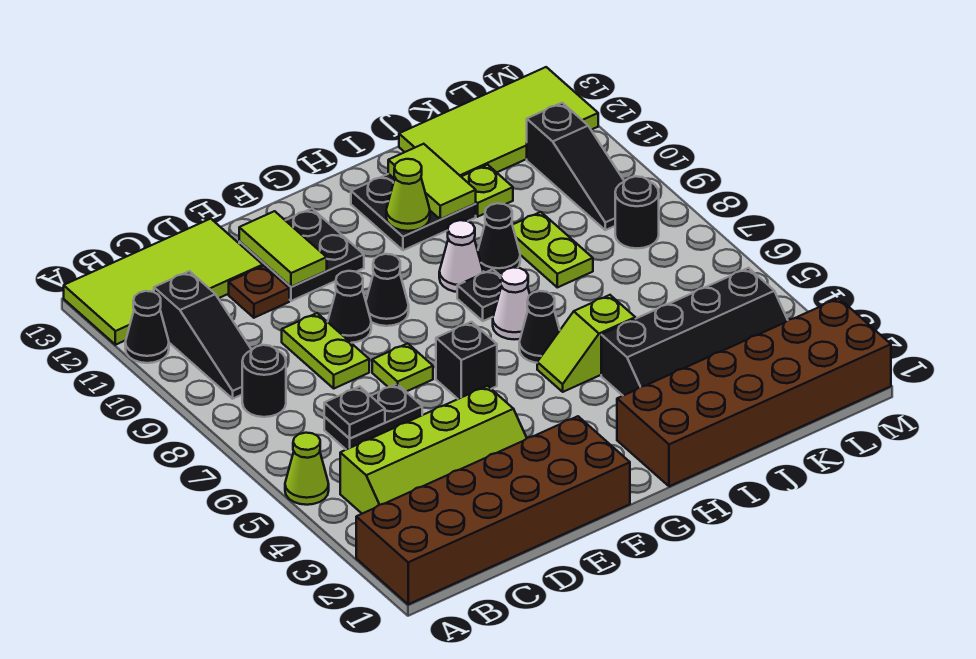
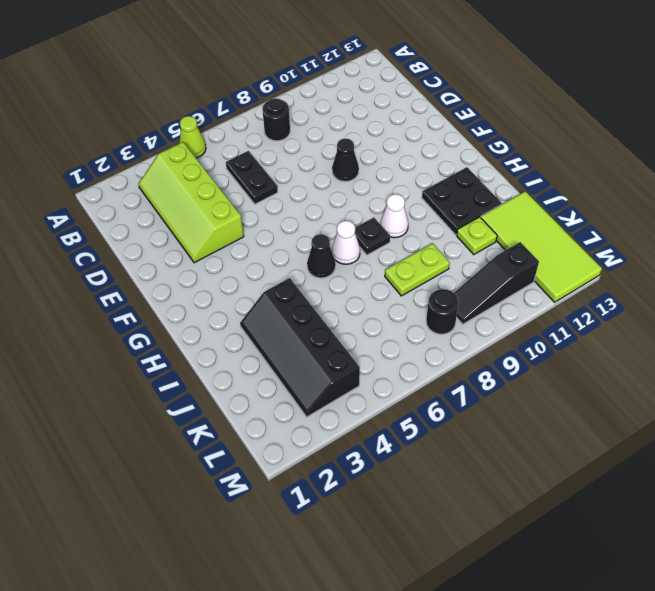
none -> brown brick A1:F2 level 1
none -> black cone A11 level 1
none -> lime tile A12:D13 level 1
none -> black slope B9:B11 level 1 top 11

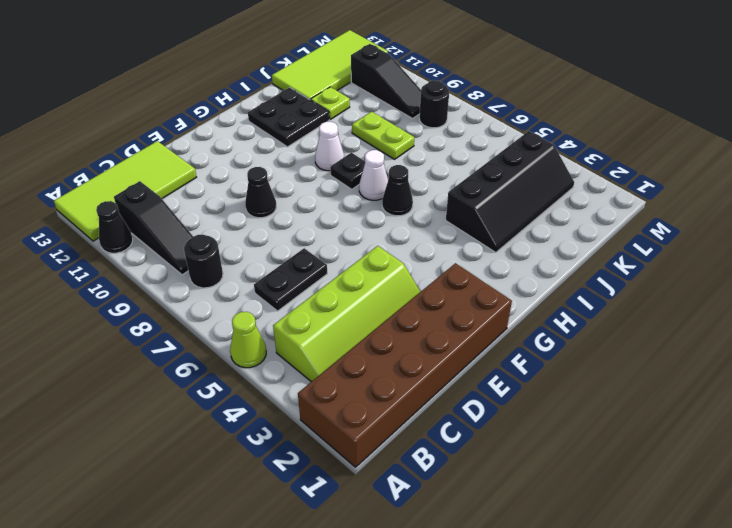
none -> lime plate D8:D9 level 1
none -> brown plate D11 level 1
none -> lime plate E7 level 1
none -> black plate E11:F12 level 1

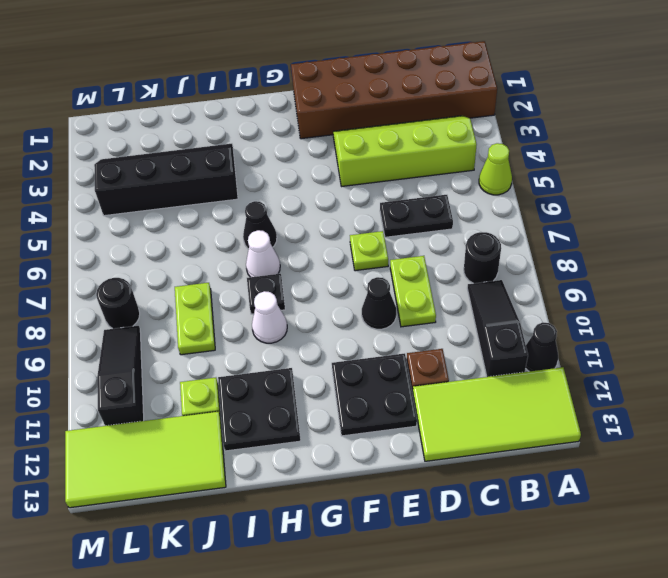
none -> black brick F6 level 1
none -> black cone F9 level 1
none -> brown brick H1:M2 level 1
none -> lime slope H5:I5 level 1 top I

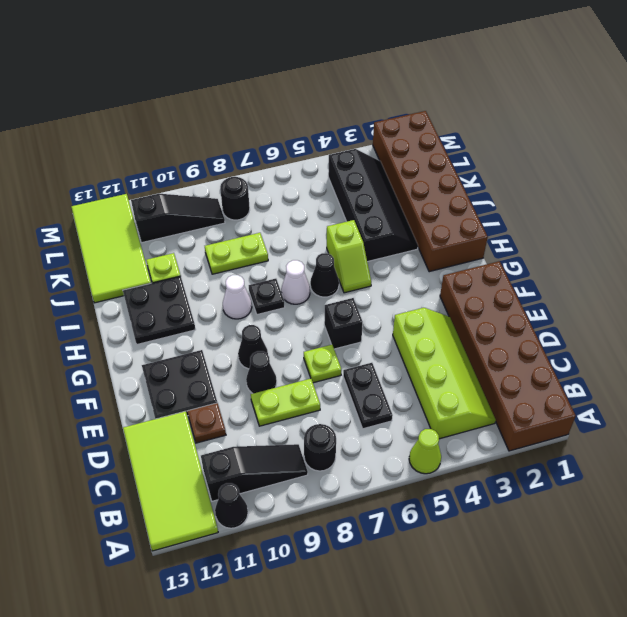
none -> black cone I9 level 1
none -> black plate C6 level 2
none -> lime tile E11:E12 level 2
none -> lime cone H11 level 2

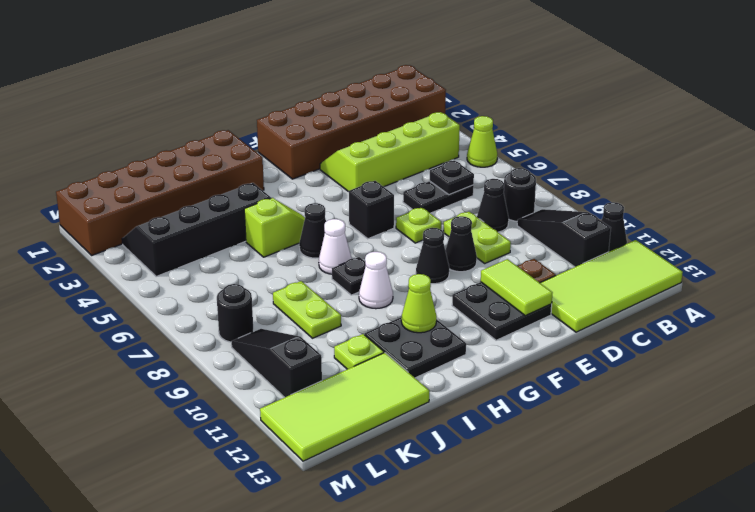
black cone C8 level 1 -> black cone I9 level 1
none -> lime tile I11:I12 level 2

